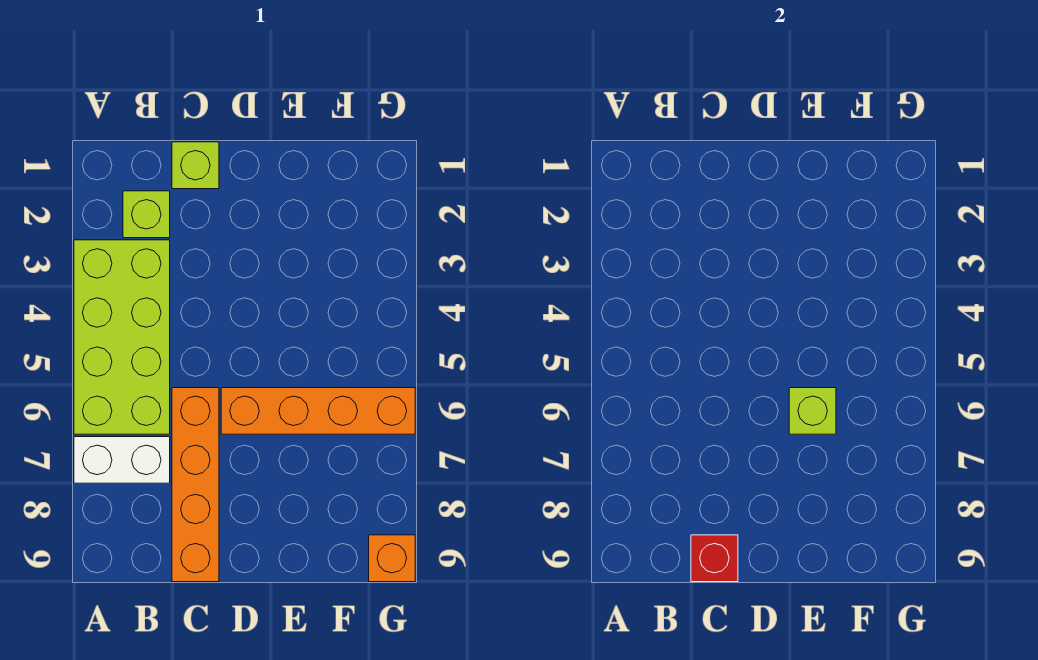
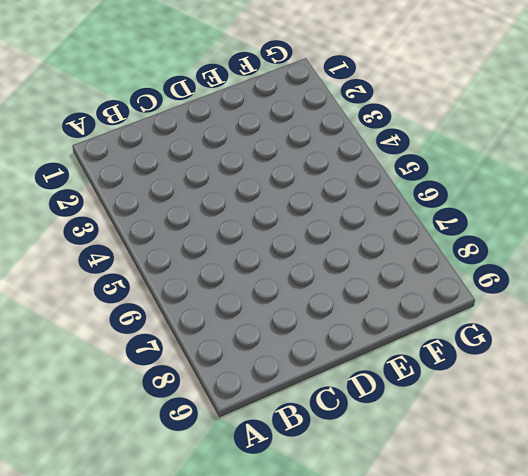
none -> lime brick A3:B6 level 1
none -> white brick A7:B7 level 1

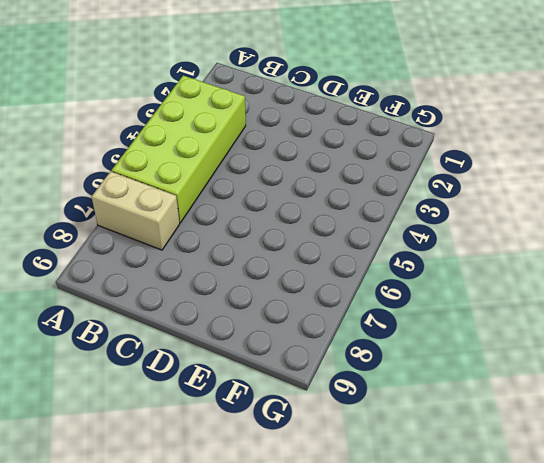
tan brick A7:B7 level 1 -> white brick A7:B7 level 1
none -> lime brick B2 level 1
none -> lime brick C1 level 1

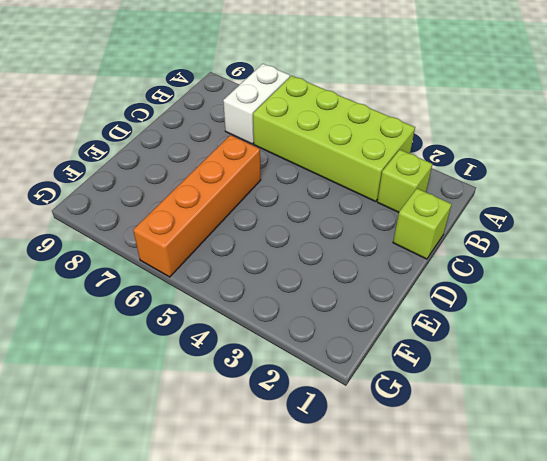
none -> orange brick C6:C9 level 1
none -> orange brick G9 level 1

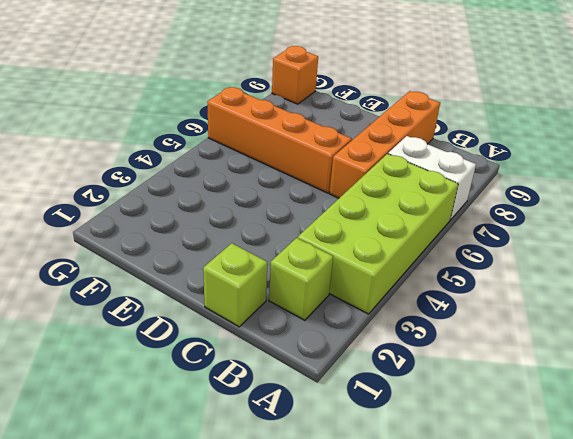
none -> red brick C9 level 2
none -> lime brick E6 level 2

